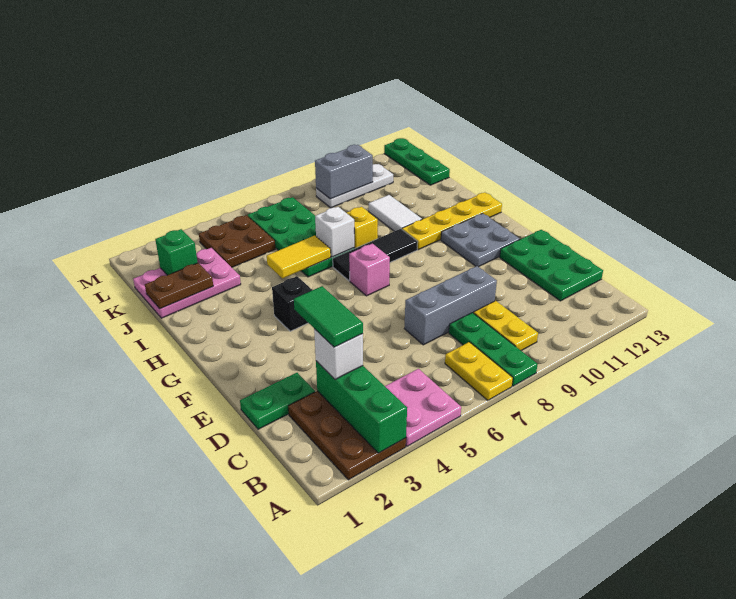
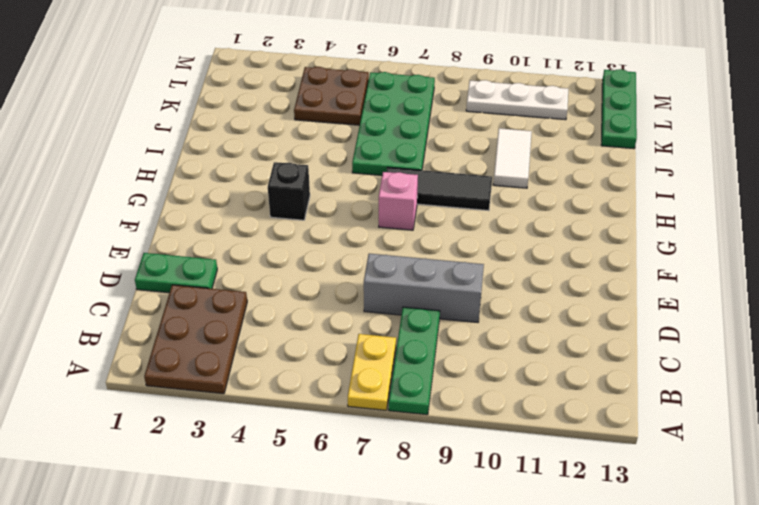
none -> pink plate A4:B5 level 1
none -> yellow plate B9:C9 level 1
none -> green plate C12:E13 level 1

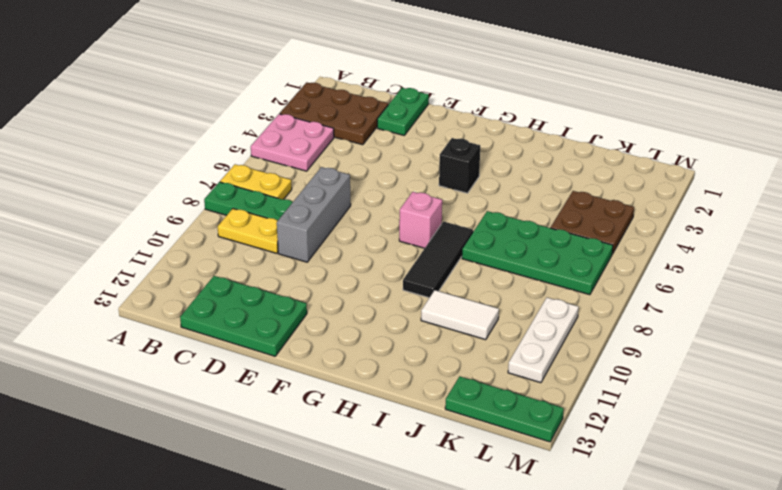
none -> grey plate F11:G12 level 1
none -> yellow plate H10:H13 level 1
none -> yellow brick I8 level 1

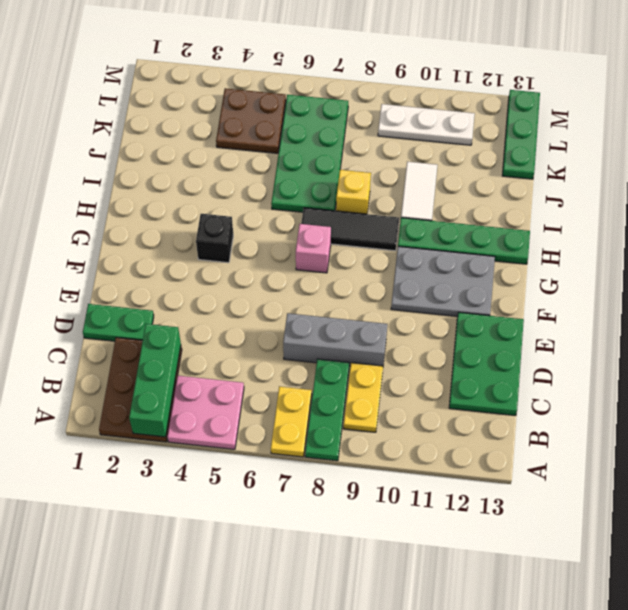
grey plate F10:G12 level 1 -> grey plate F11:G12 level 1
green plate H10:H13 level 1 -> yellow plate H10:H13 level 1
none -> pink plate J1:K3 level 1
none -> yellow tile I5:I6 level 2
none -> white brick I7 level 2

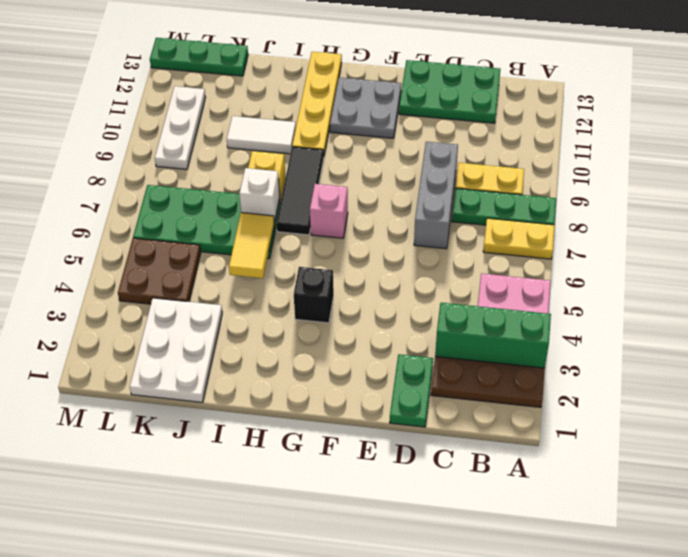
white plate J1:K3 level 1 -> pink plate J1:K3 level 1
none -> brown plate J1:J2 level 2
none -> green brick K2 level 2
none -> grey brick L9:L10 level 2

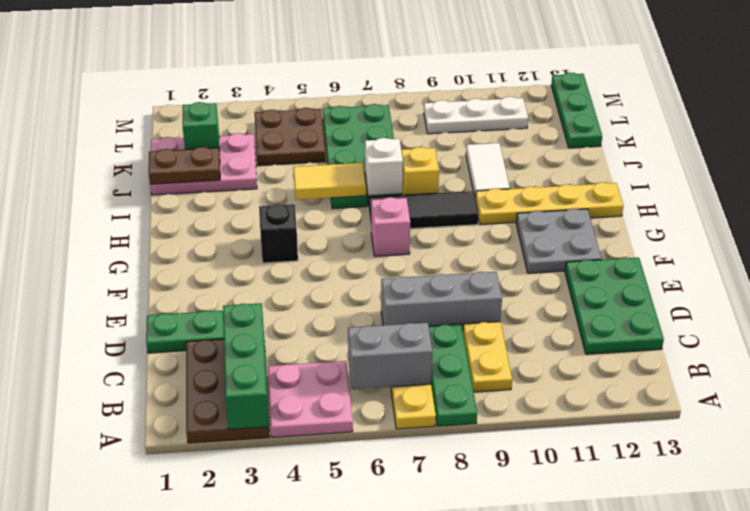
grey brick B6:B7 level 2 -> grey brick L9:L10 level 2
none -> white brick C3 level 3
none -> green tile C3:D3 level 4

